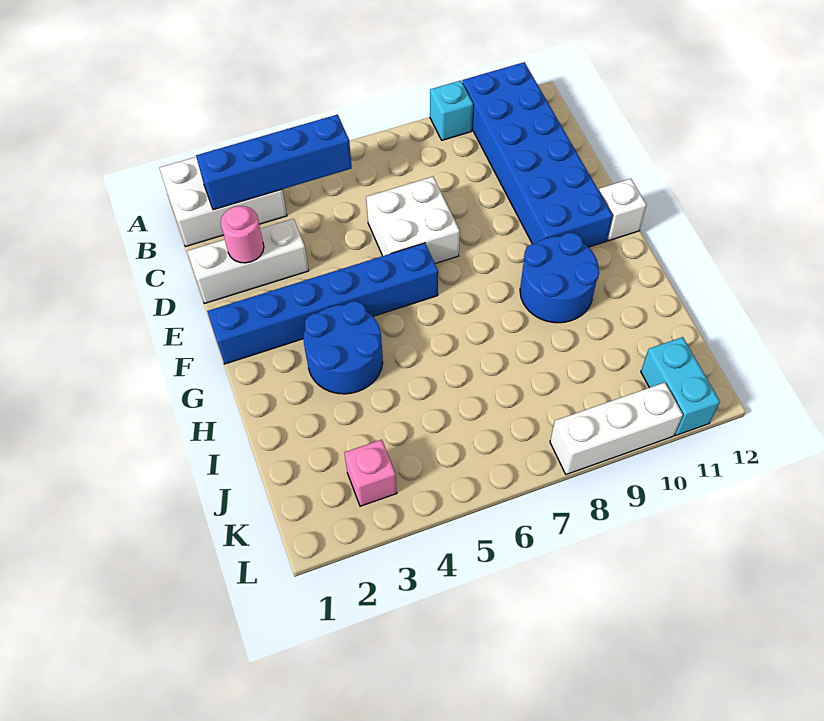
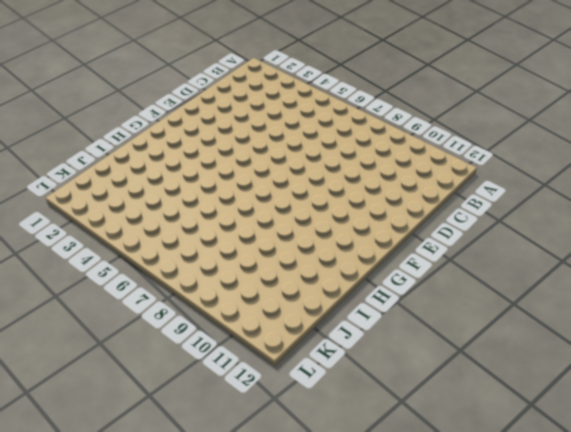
none -> white brick A1:B3 level 1
none -> cyan brick A9 level 1
none -> blue brick A10:F11 level 1

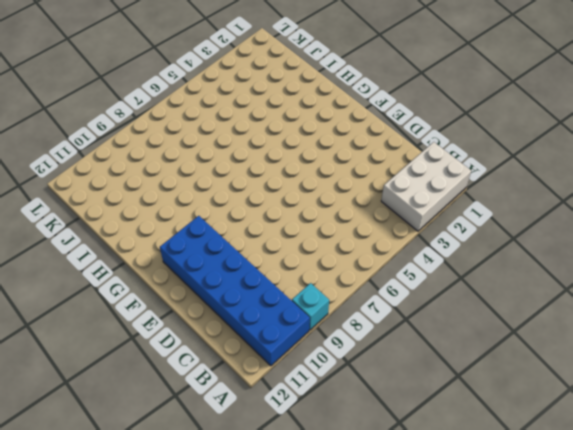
none -> white brick D1:D3 level 1
none -> white brick D6:E7 level 1
none -> blue brick F1:F6 level 1

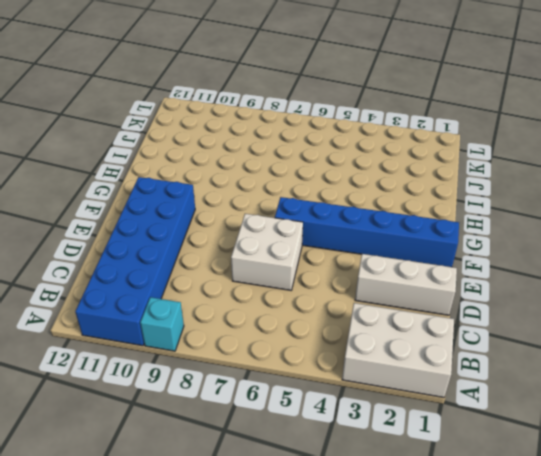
none -> white brick F12 level 1
none -> blue round brick G3:H4 level 1
none -> blue round brick G9:H10 level 1

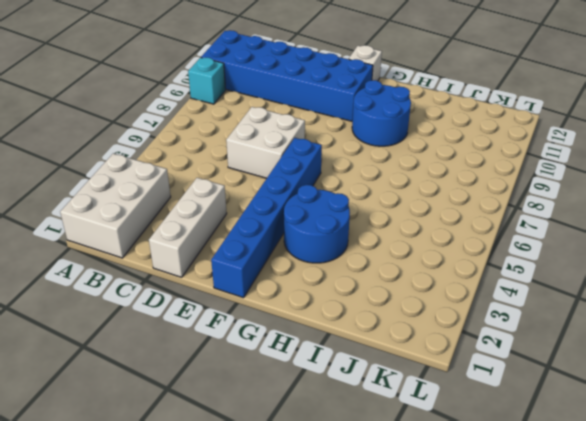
none -> pink brick K3 level 1
none -> cyan brick K11:L11 level 1
none -> white brick L8:L10 level 1

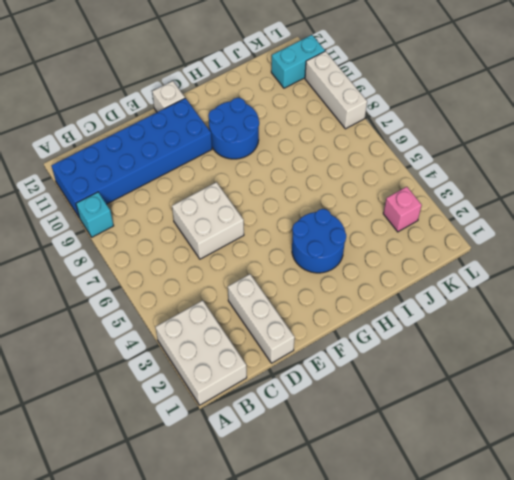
none -> blue brick F1:F6 level 1
none -> blue brick B2:B5 level 2
none -> pink round brick D2 level 2

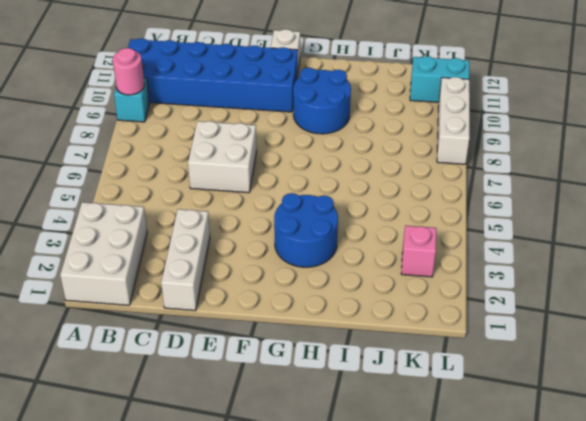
pink round brick A9 level 2 -> pink round brick D2 level 2
none -> blue brick F1:F6 level 1
none -> blue brick B2:B5 level 2

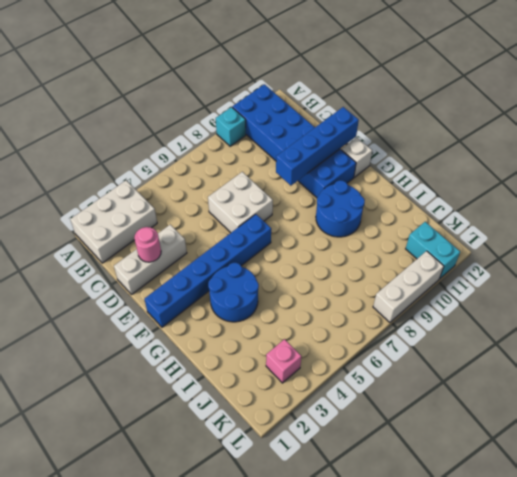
blue brick E9:E12 level 2 -> blue brick B2:B5 level 2

